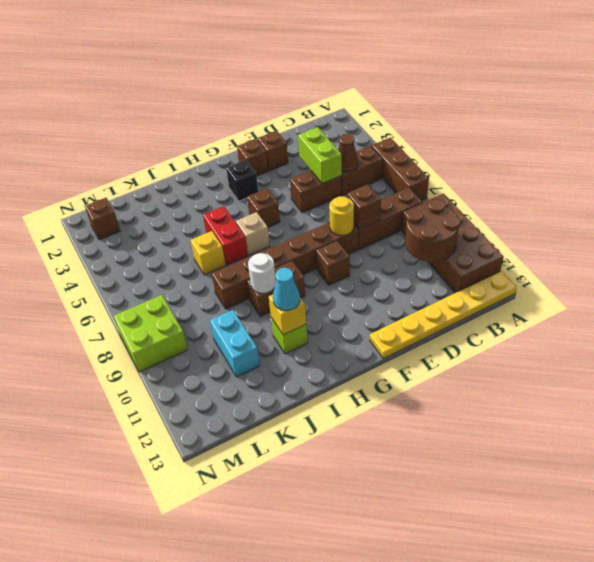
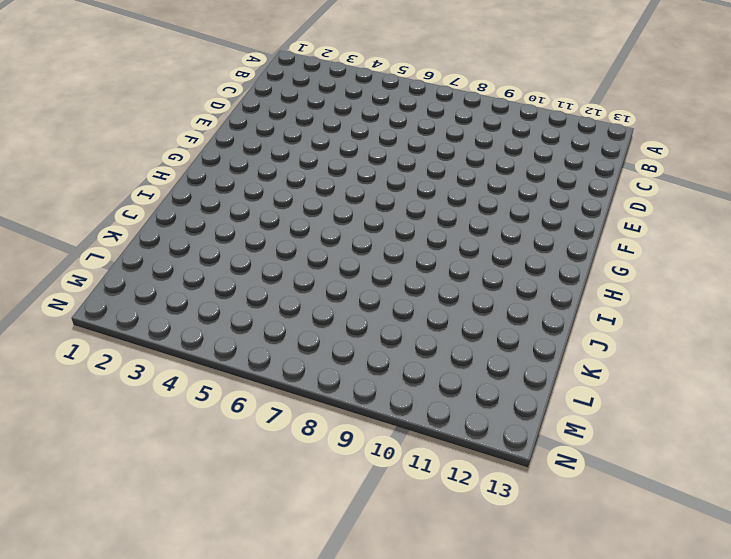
none -> brown brick A5:A7 level 1
none -> brown brick A9:B12 level 1
none -> yellow plate A13:F13 level 1

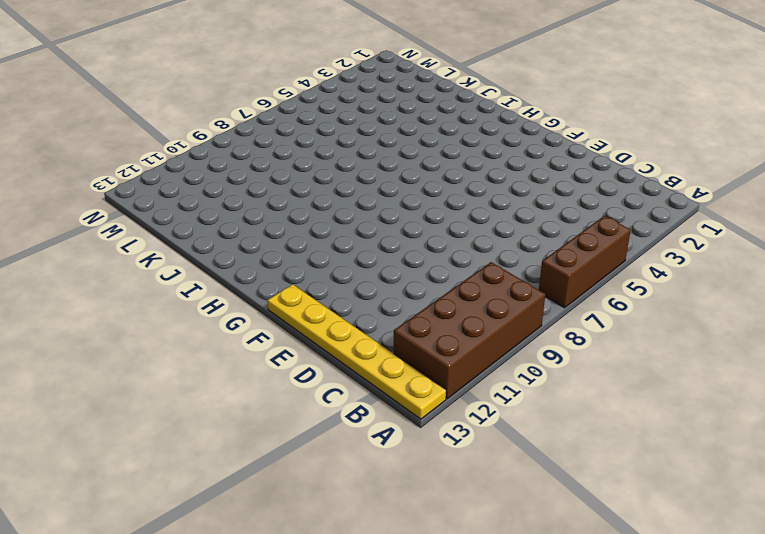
none -> brown brick B5:C5 level 1
none -> brown brick B8:D8 level 1
none -> brown brick D5:E5 level 1

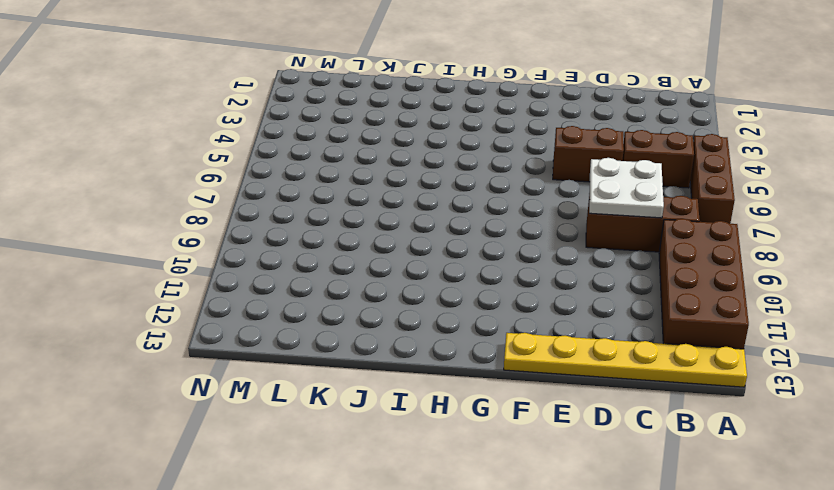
white plate C7:D8 level 2 -> brown brick D8 level 2
none -> brown brick E2 level 1
none -> brown brick E8:J8 level 1
none -> brown brick F2 level 1

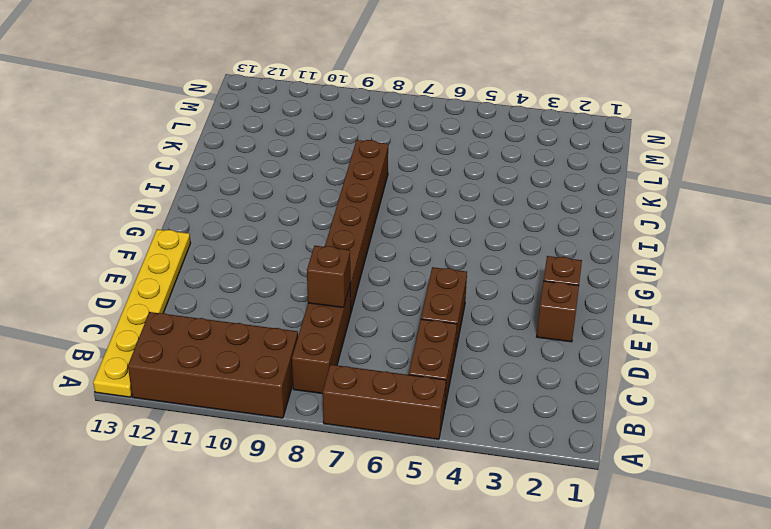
none -> brown brick F9 level 1
none -> black brick G3 level 1
none -> brown brick G5 level 1

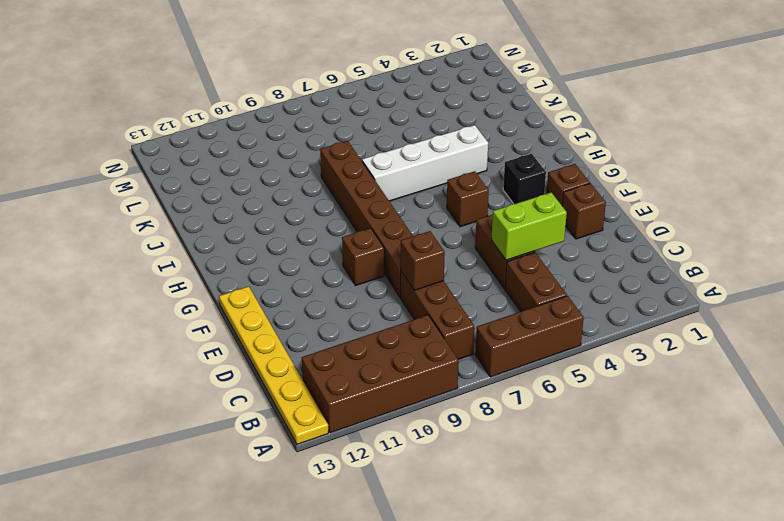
white brick I4:I7 level 1 -> red brick I5:I6 level 1
none -> tan brick H6 level 1
none -> brown brick H9:I9 level 1
none -> lime brick I11 level 1

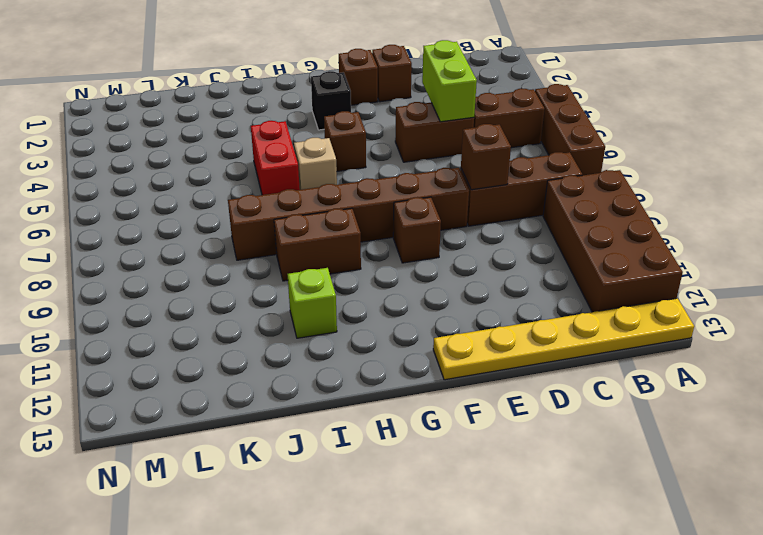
none -> yellow brick J6 level 1
none -> cyan brick K10:K11 level 1
none -> brown brick M2 level 1

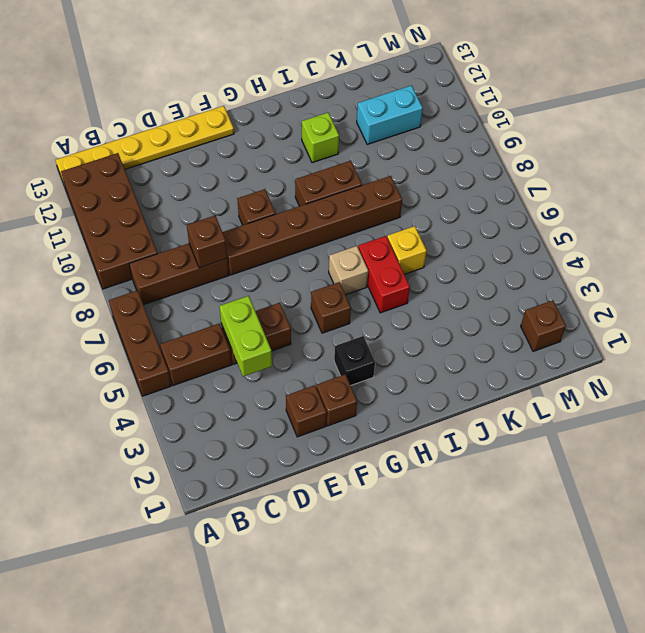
cyan brick K11:L11 level 1 -> cyan brick K10:K11 level 1
none -> lime brick M8:N9 level 1
none -> brown round brick B10:C11 level 2
none -> brown cone C5 level 2

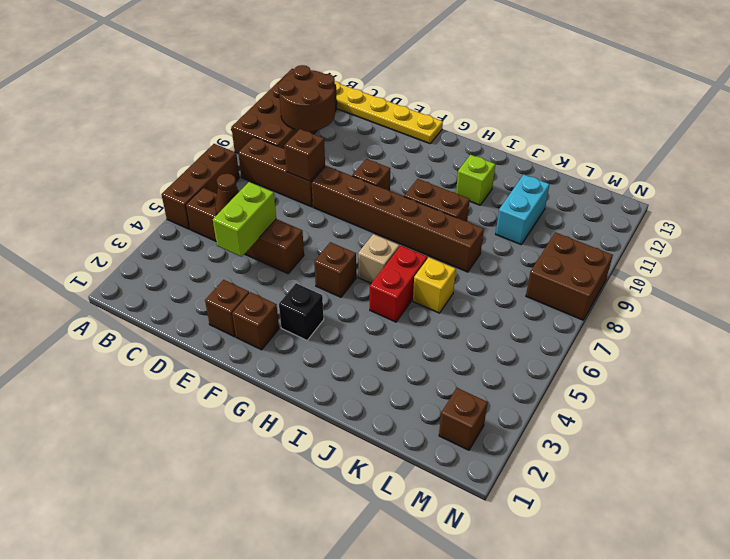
brown brick M8:N9 level 1 -> lime brick M8:N9 level 1
none -> yellow round brick E8 level 2
none -> white round brick I9 level 2
none -> yellow brick I11 level 2

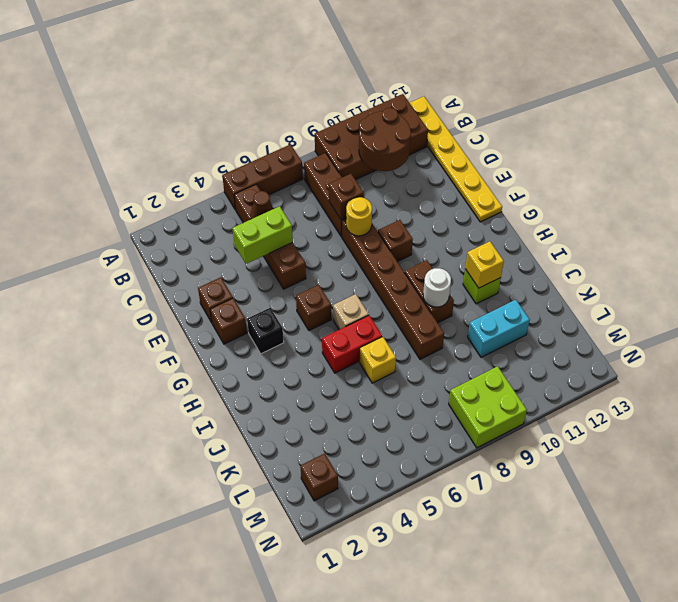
none -> cyan cone I11 level 3

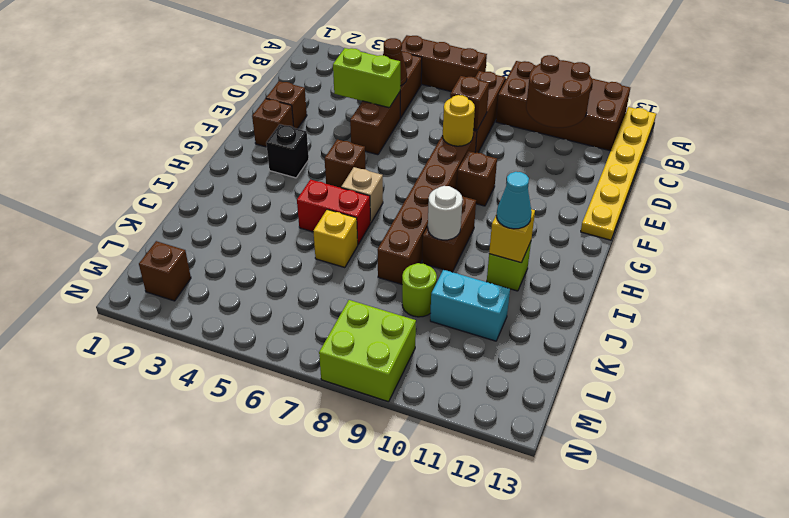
lime round brick K9 level 1 -> none

